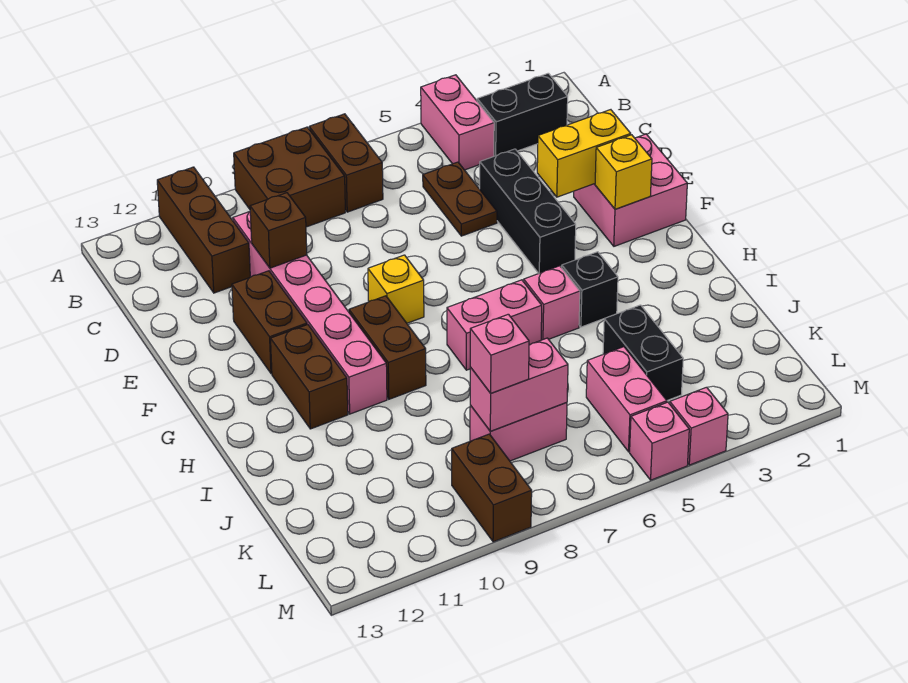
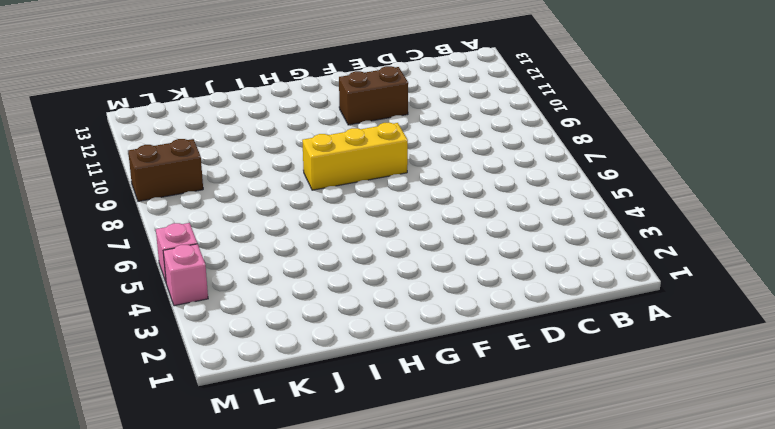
yellow brick F8:H8 level 1 -> yellow brick F8 level 1
none -> pink brick A4:B4 level 1
none -> brown brick A7:B7 level 1
none -> brown brick A8:B9 level 1

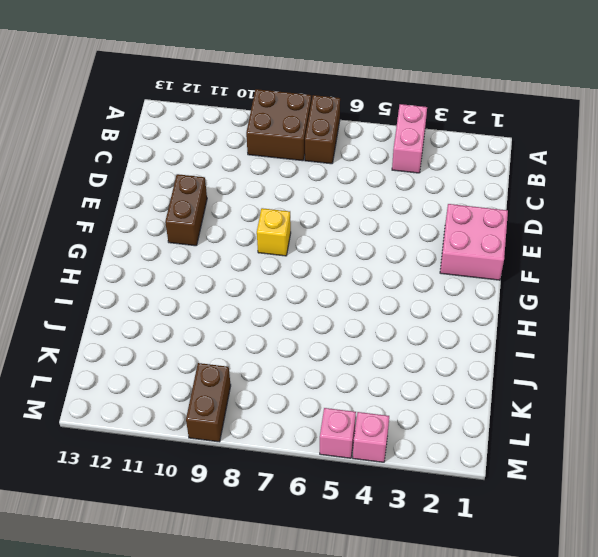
none -> brown brick A11:C11 level 1
none -> black brick B2:B3 level 1
none -> brown plate C5:D5 level 1

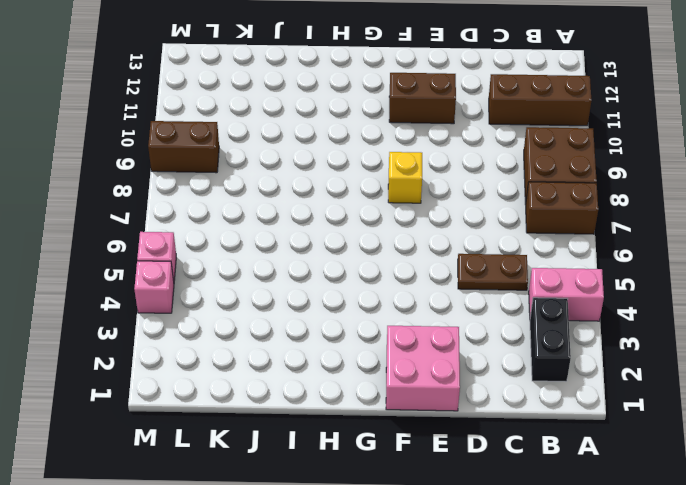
none -> pink brick C10:H10 level 1
none -> black brick D4:F4 level 1
none -> brown brick G9:H9 level 1

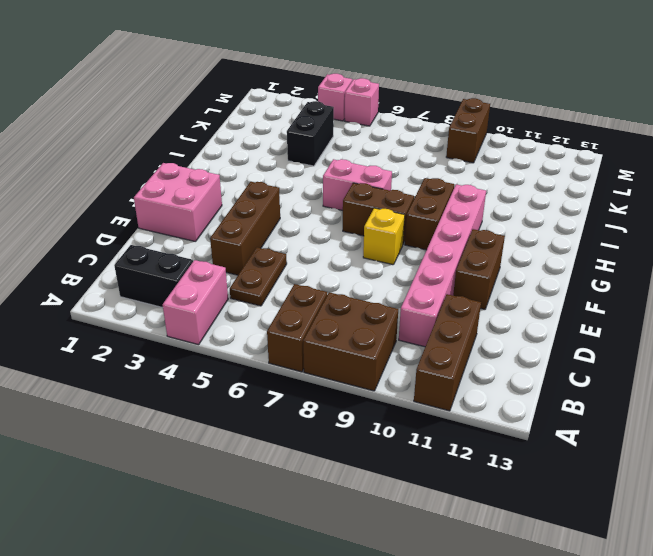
brown brick D4:F4 level 1 -> black brick D4:F4 level 1
brown brick G7:G8 level 1 -> brown brick G11:H11 level 1
none -> black brick H4 level 1
none -> pink brick H5 level 1
none -> pink brick K5:L5 level 1

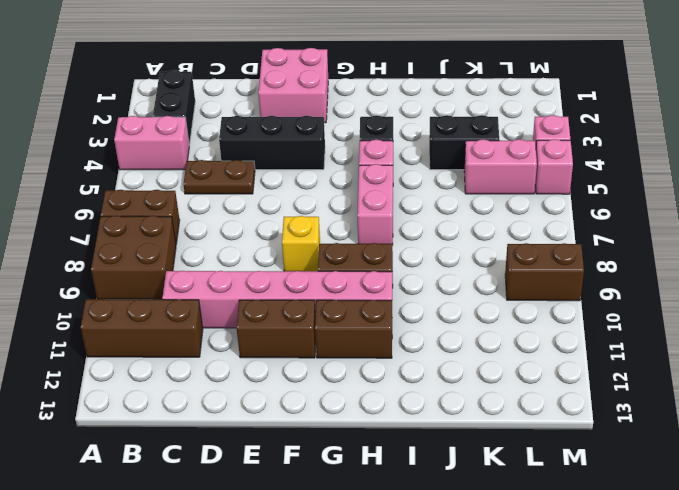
none -> pink brick K7:K8 level 1
none -> brown brick D10 level 2
none -> yellow brick E2:E3 level 2

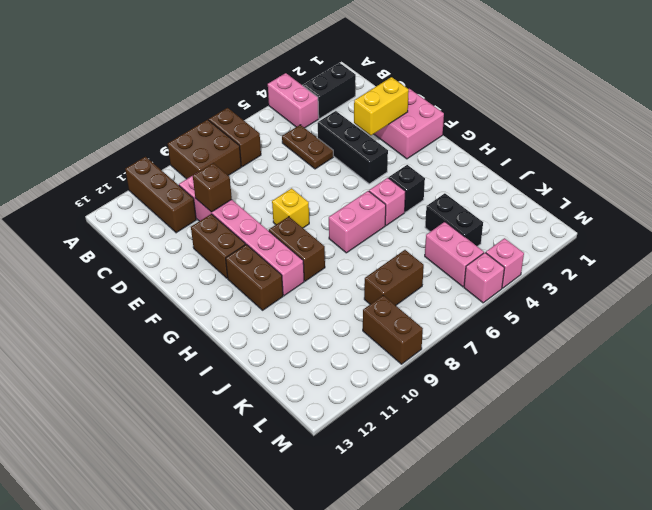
brown brick K7:K8 level 1 -> pink brick K7:K8 level 1
none -> yellow brick F2 level 2
none -> pink brick K7:K8 level 2
none -> pink brick K8 level 3

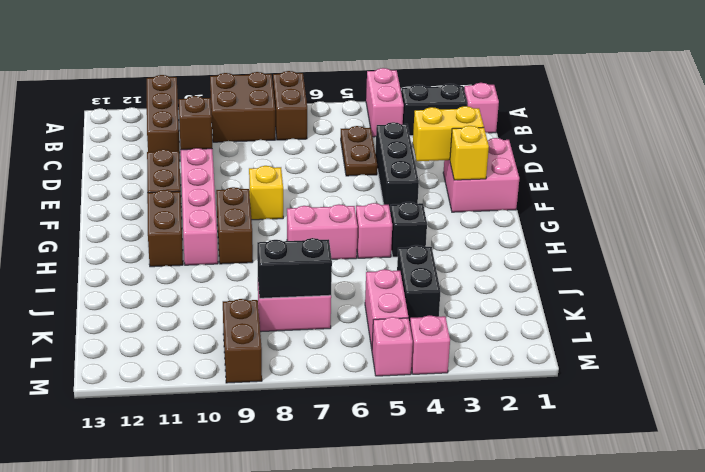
pink brick B1 level 1 -> pink brick K8 level 3
black brick K7:K8 level 2 -> pink brick K7:K8 level 2

